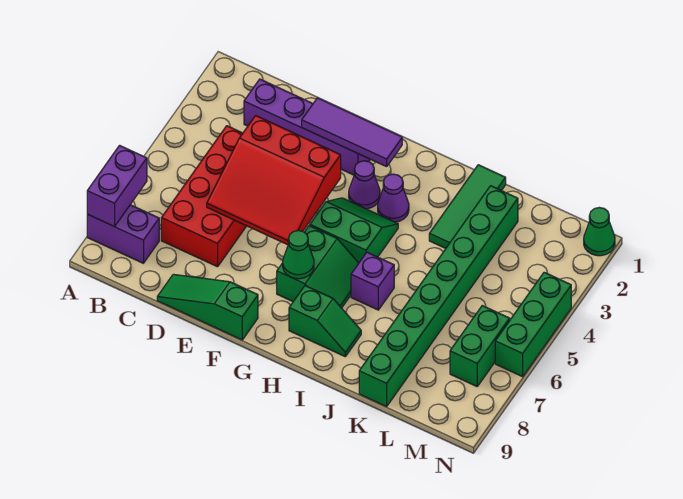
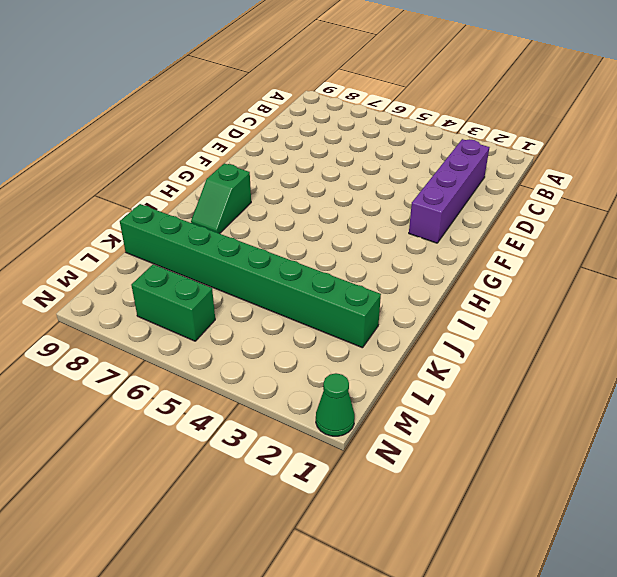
none -> purple brick A8:B8 level 1
none -> red brick C4:D7 level 1
none -> green slope D9:F9 level 1 top F

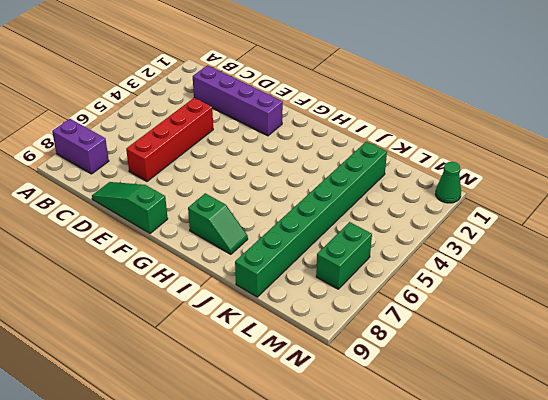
red brick D4:D7 level 1 -> red brick C4:D7 level 1
none -> purple cone G3 level 1
none -> green slope G4:H5 level 1 top 5
none -> green slope G6:H7 level 1 top G

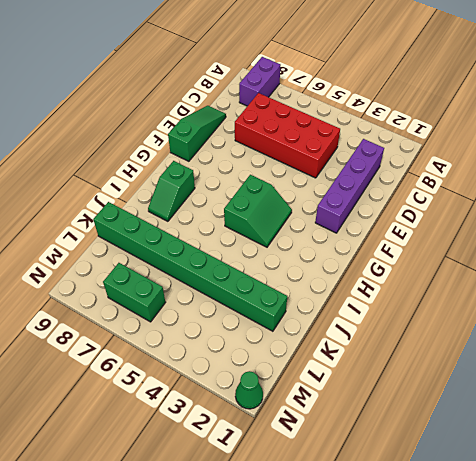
none -> purple cone G3 level 1
none -> green slope G6:H7 level 1 top G
none -> purple cone H3 level 1

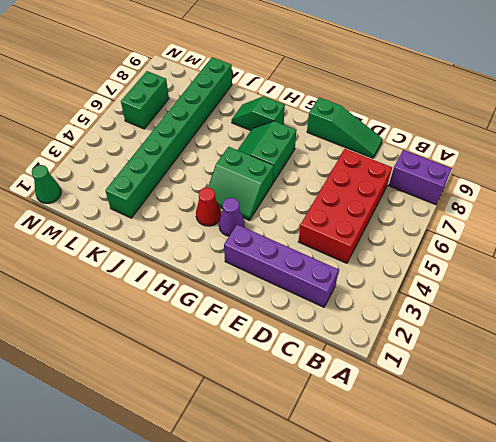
red cone H3 level 1 -> purple cone H3 level 1
none -> purple brick I6 level 1
none -> green tile J1:J3 level 1
none -> green brick N4:N6 level 1

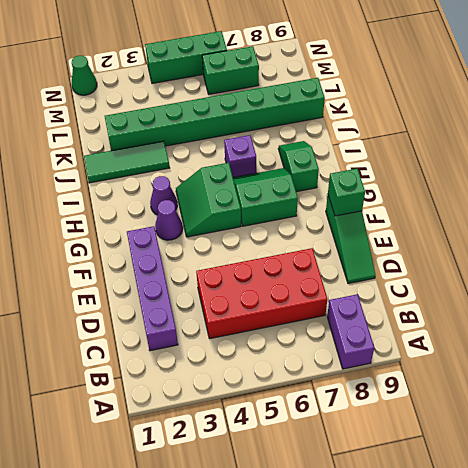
green brick F9 level 2 -> none
none -> purple brick A7:A8 level 2
none -> red slope D4:F6 level 2 top 4
none -> purple tile E2:G2 level 2

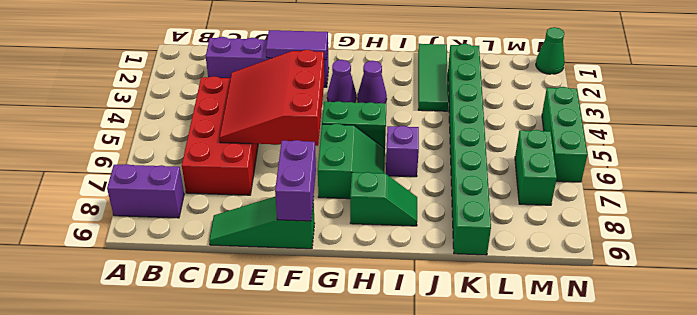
red slope D4:F6 level 2 top F -> red slope D4:F6 level 2 top 4
purple tile E2:F2 level 2 -> purple tile E2:G2 level 2
purple brick F8:F9 level 2 -> purple brick A7:A8 level 2
none -> green cone G7 level 2

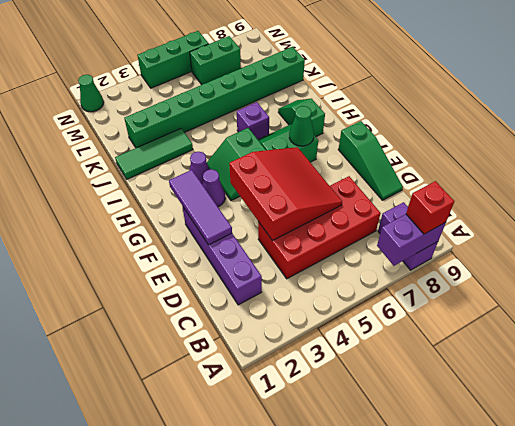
red brick A8 level 3 -> none

